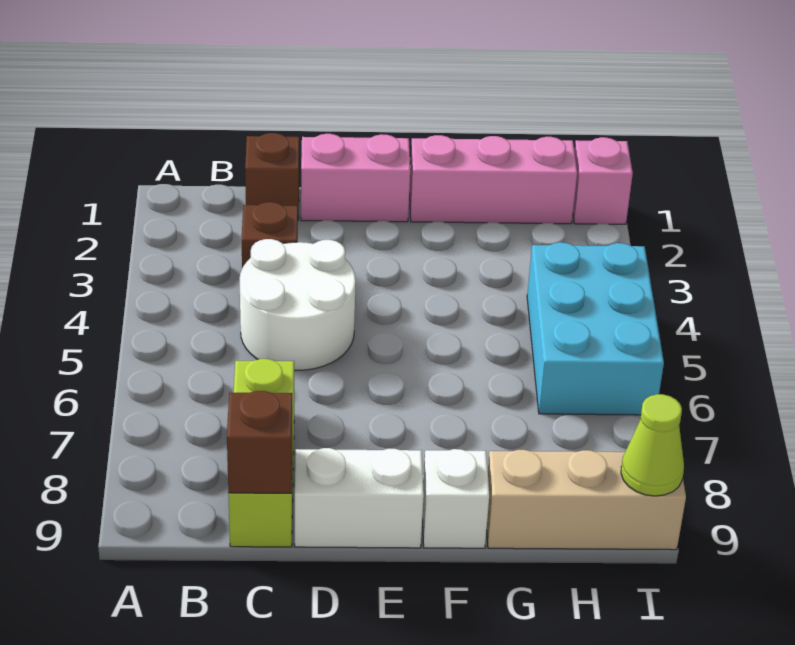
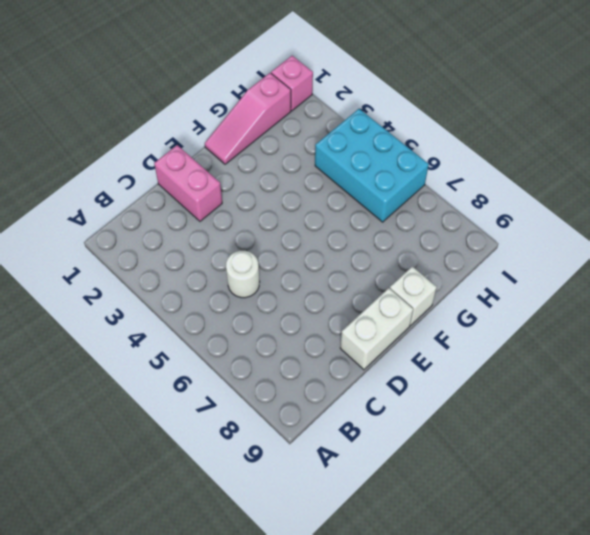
white round brick C5 level 1 -> white round brick C4:D5 level 1
pink brick D1:D2 level 1 -> pink brick D1:E1 level 1
pink slope F1:H1 level 1 top H -> pink brick F1:H1 level 1
none -> brown brick C1 level 1
none -> brown brick C3 level 1
none -> lime brick C7:C9 level 1

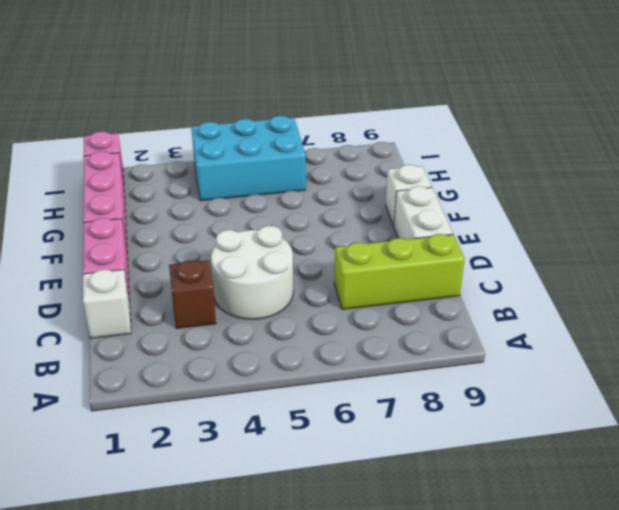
white brick C1 level 1 -> brown brick C1 level 1
none -> tan brick G9:I9 level 1
none -> brown brick C9 level 2
none -> lime cone I9 level 2

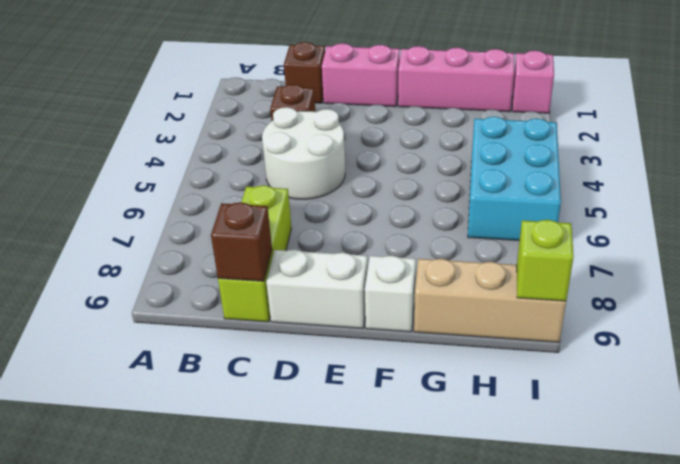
lime brick I9 level 2 -> lime cone I9 level 2

